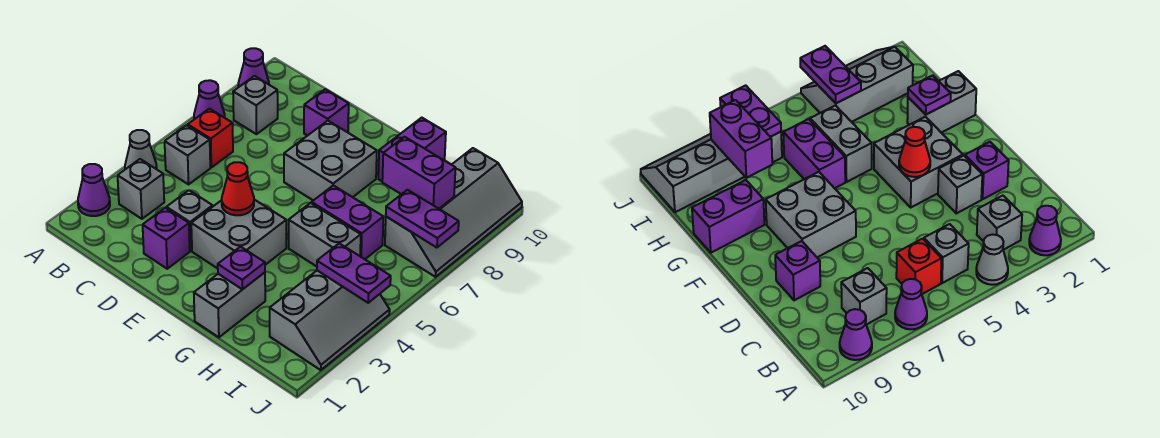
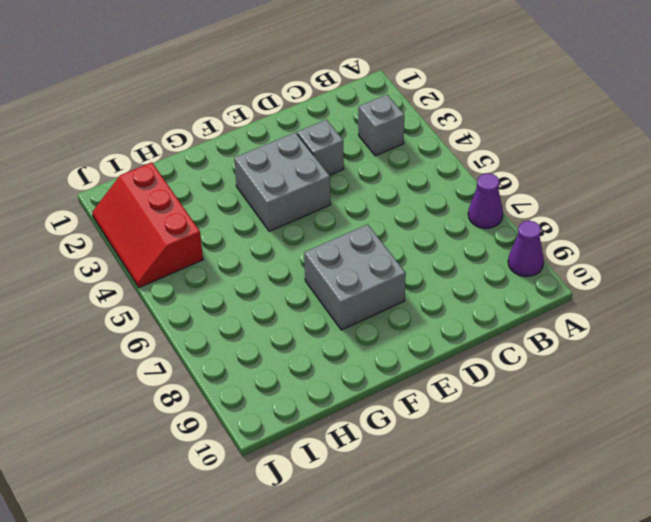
red slope I2:J4 level 1 top I -> grey slope I2:J4 level 1 top I
none -> purple cone A2 level 1
none -> grey cone A4 level 1
none -> grey brick B5 level 1

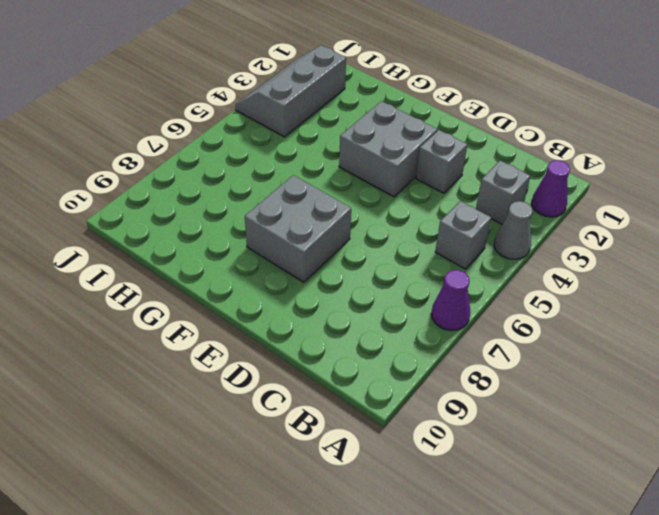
none -> purple cone A9 level 1
none -> red brick B6 level 1
none -> grey brick B8 level 1

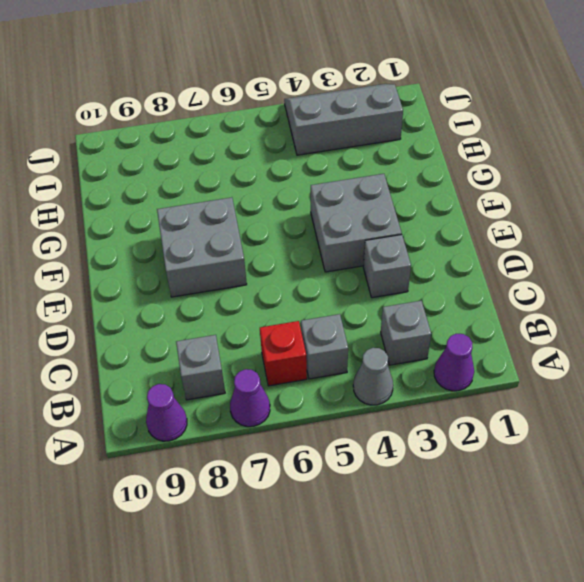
none -> purple brick D2 level 1
none -> purple brick D9 level 1
none -> grey brick G1:G2 level 1

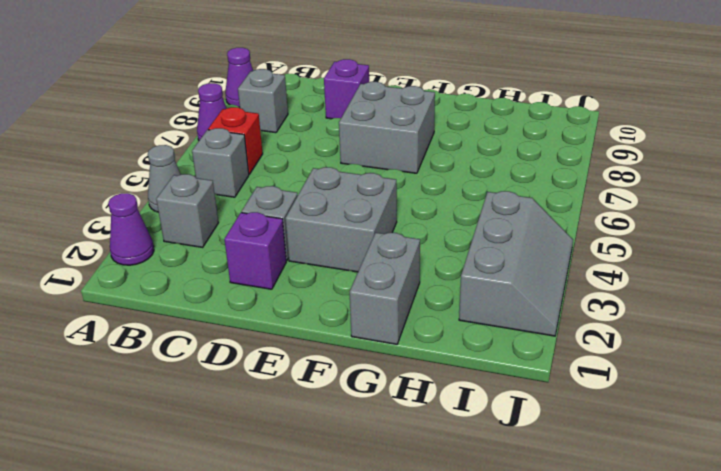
none -> grey brick G5:H5 level 1
none -> purple brick G6:H6 level 1
none -> purple brick G9:G10 level 1

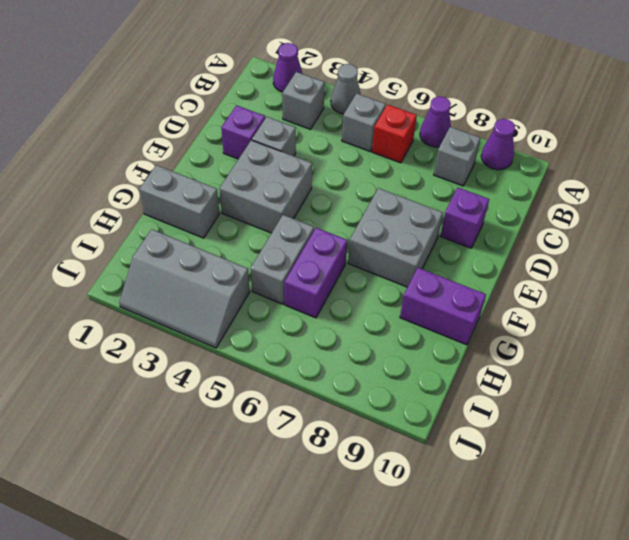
none -> grey slope I7:J10 level 1 top I
none -> red cone E4 level 2
none -> purple plate G2 level 2

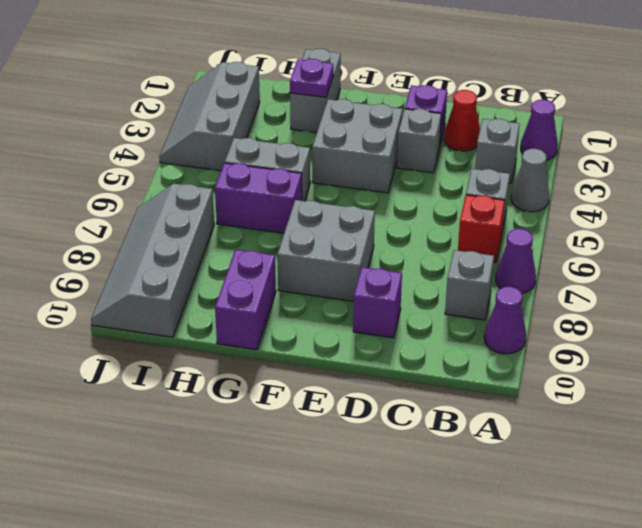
red cone C2 level 1 -> red cone E4 level 2
none -> purple brick H8:I8 level 2
none -> purple plate I4:J4 level 2
none -> purple plate I7:J7 level 2

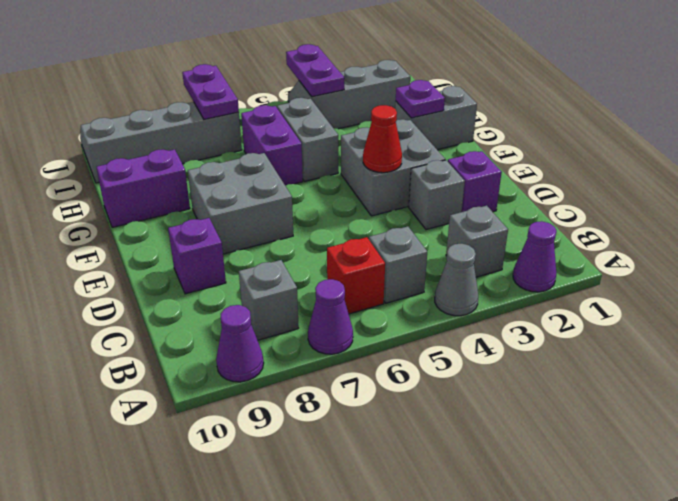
none -> purple brick H8:I8 level 2

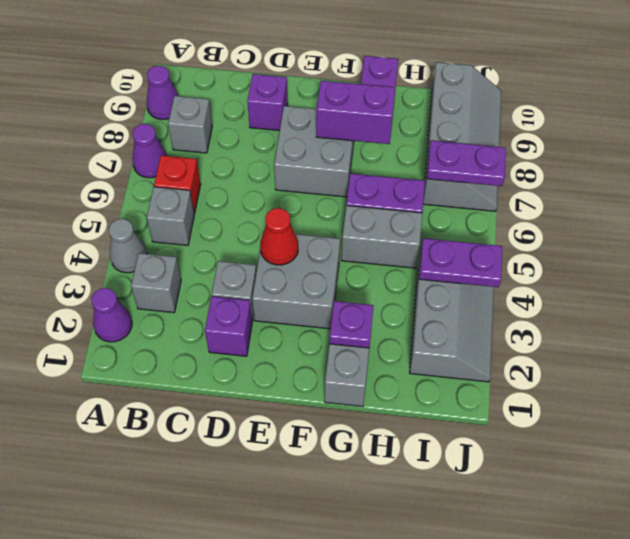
purple brick F8:G8 level 2 -> purple brick H8:I8 level 2

